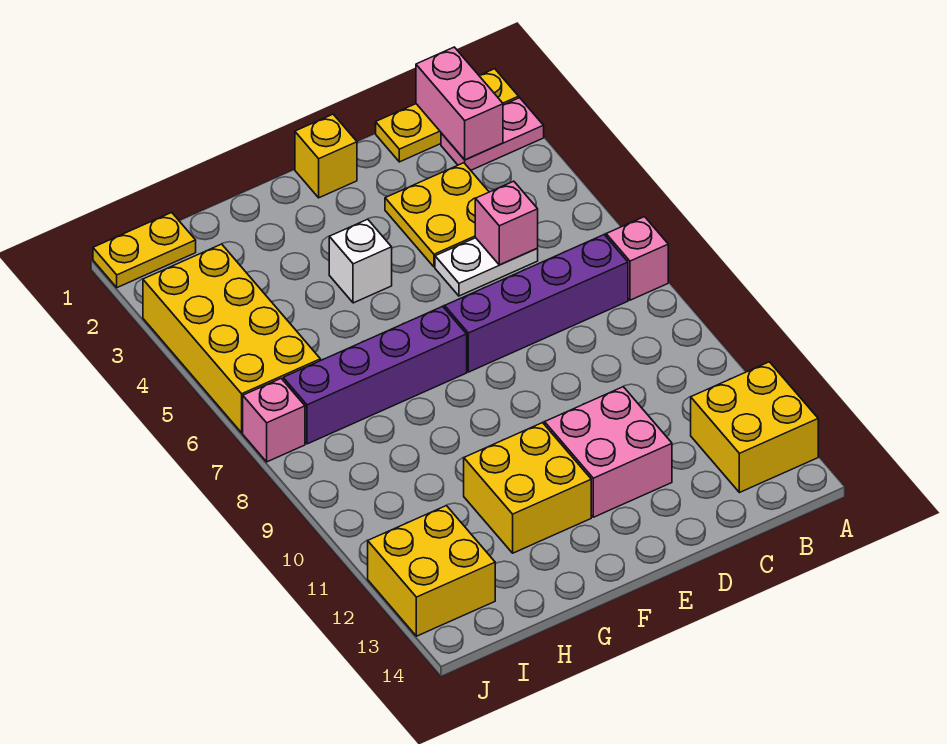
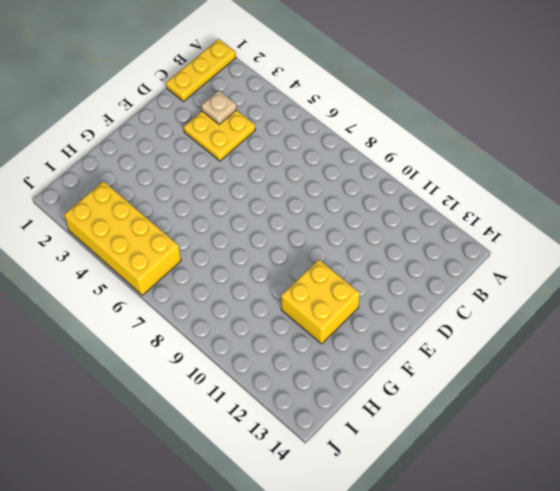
tan plate C3 level 2 -> none
none -> pink plate A2:B2 level 1
none -> pink brick A7 level 1
none -> yellow brick A12:B13 level 1

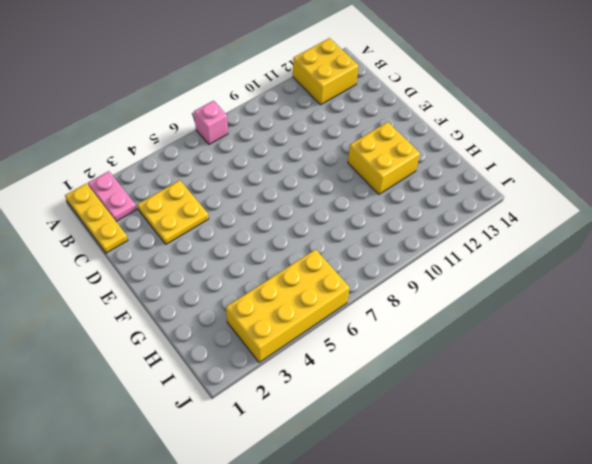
none -> purple brick B7:E7 level 1
none -> white plate C5:D5 level 1
none -> pink brick D11:E12 level 1

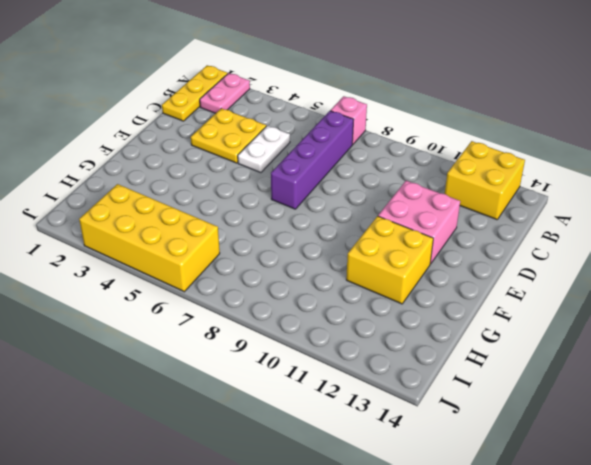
none -> yellow brick E1 level 1
none -> white brick F4 level 1
none -> purple brick F7:I7 level 1

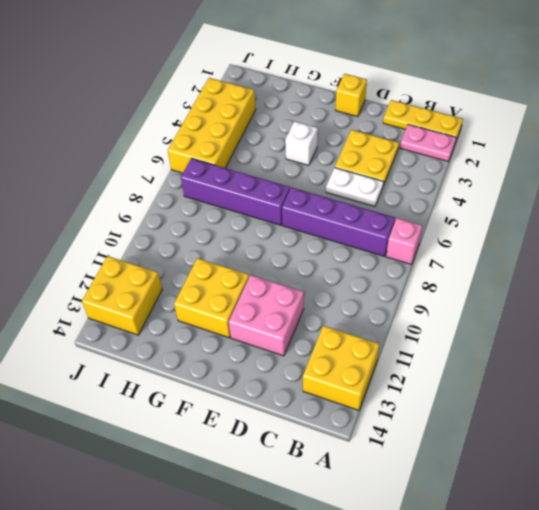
none -> yellow plate I1:J1 level 1
none -> pink brick J7 level 1
none -> pink brick B1:B2 level 2

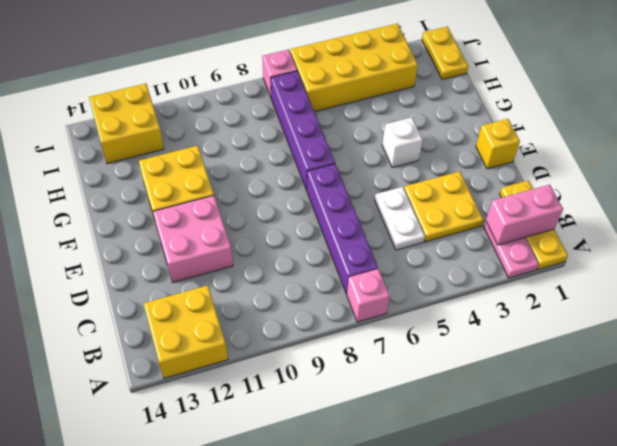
none -> pink brick C5 level 2

